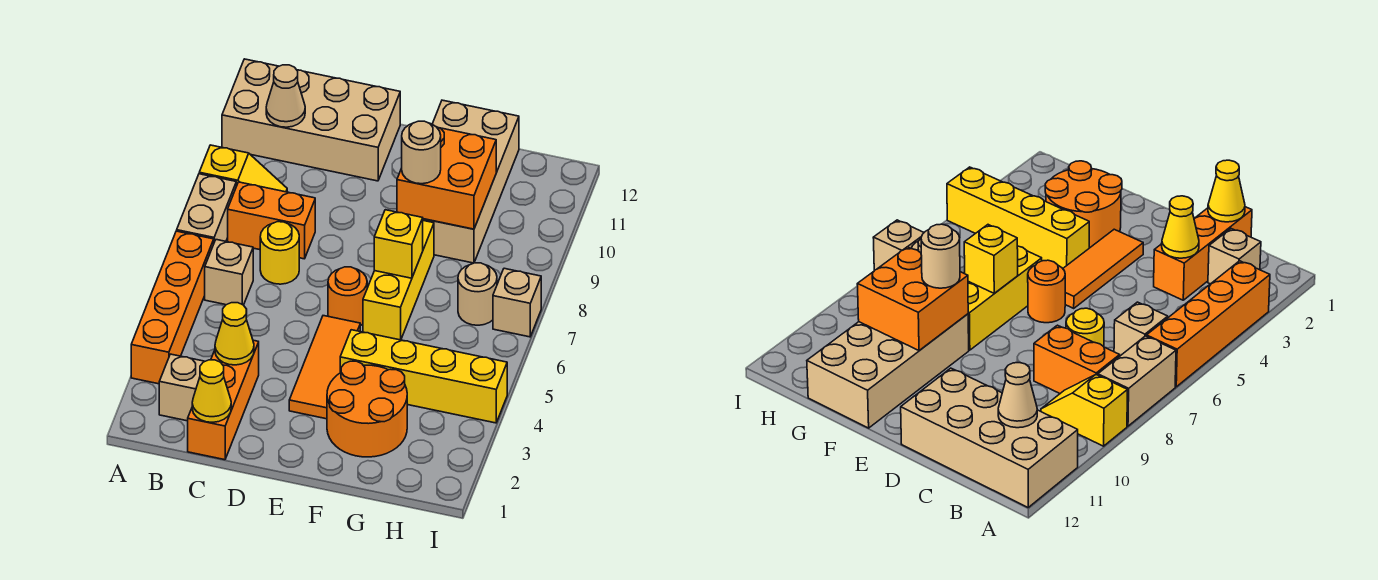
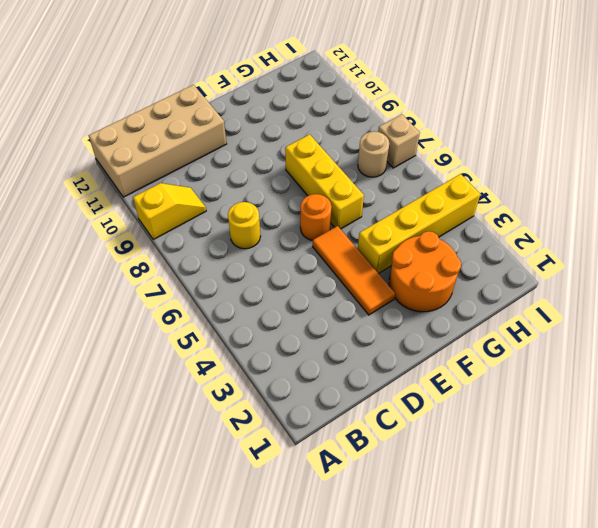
none -> orange brick A3:A6 level 1
none -> tan brick A7:A8 level 1
none -> tan brick B2 level 1

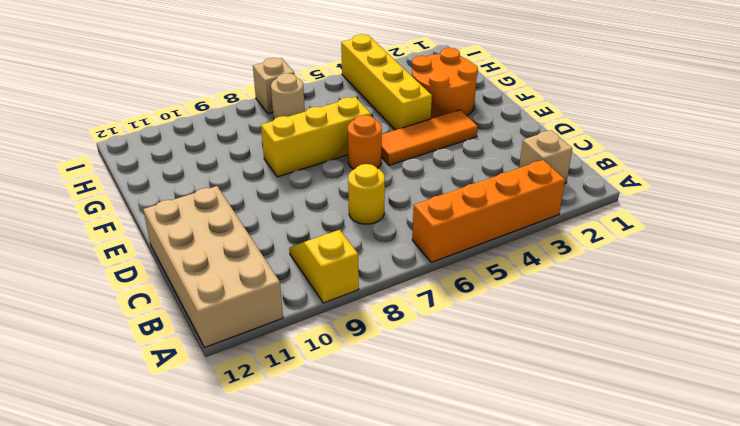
none -> tan brick A7:A8 level 1
none -> tan brick B6 level 1
none -> orange brick B8:C8 level 1

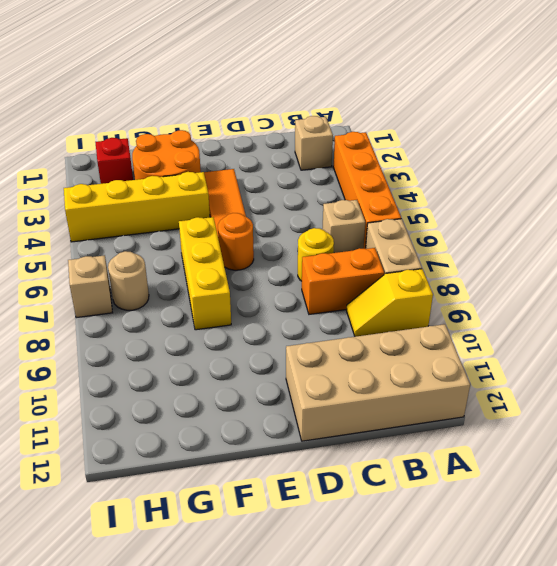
red brick H2 level 1 -> none
none -> orange brick C1:C3 level 1
none -> tan brick F9:G12 level 1
none -> tan cone B11 level 2

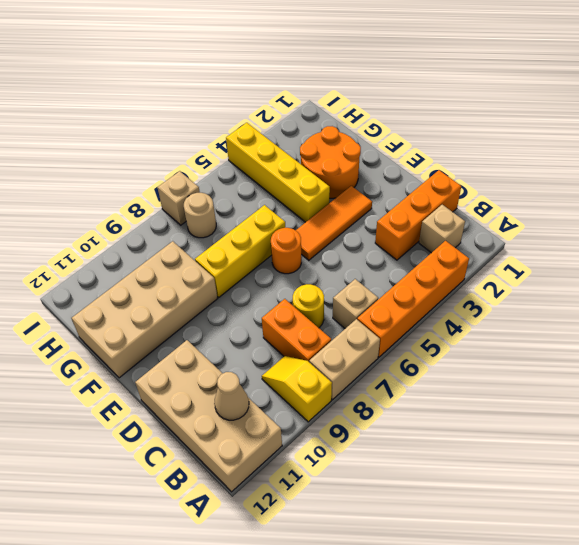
none -> yellow cone C1 level 2
none -> yellow cone C3 level 2
none -> yellow brick F7 level 2

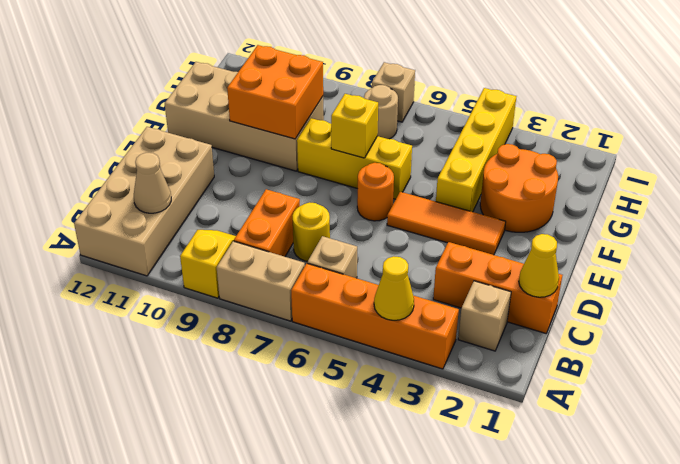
yellow cone A4 level 2 -> yellow cone C3 level 2
none -> tan round brick F9 level 3

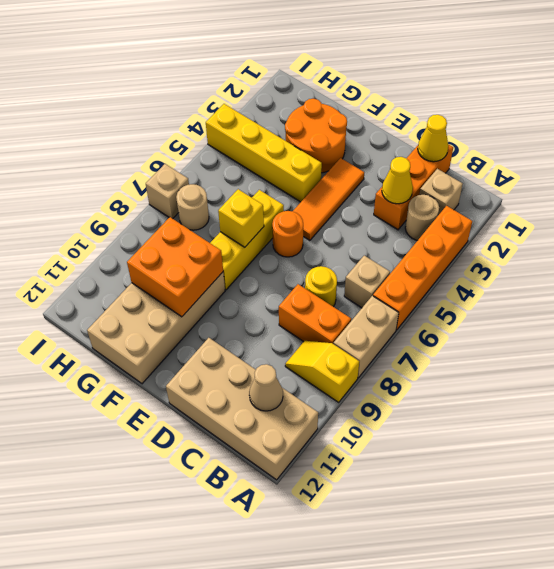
tan round brick B3 level 1 -> tan round brick F9 level 3

